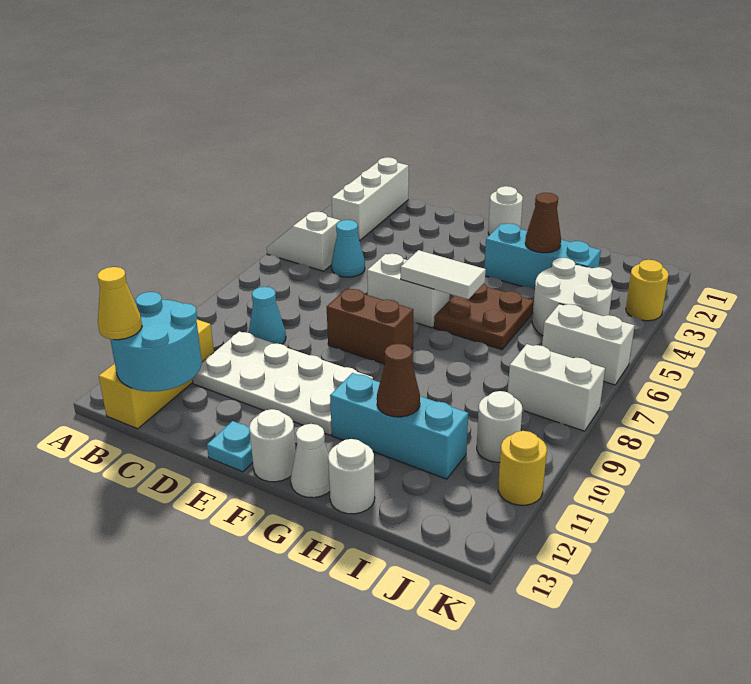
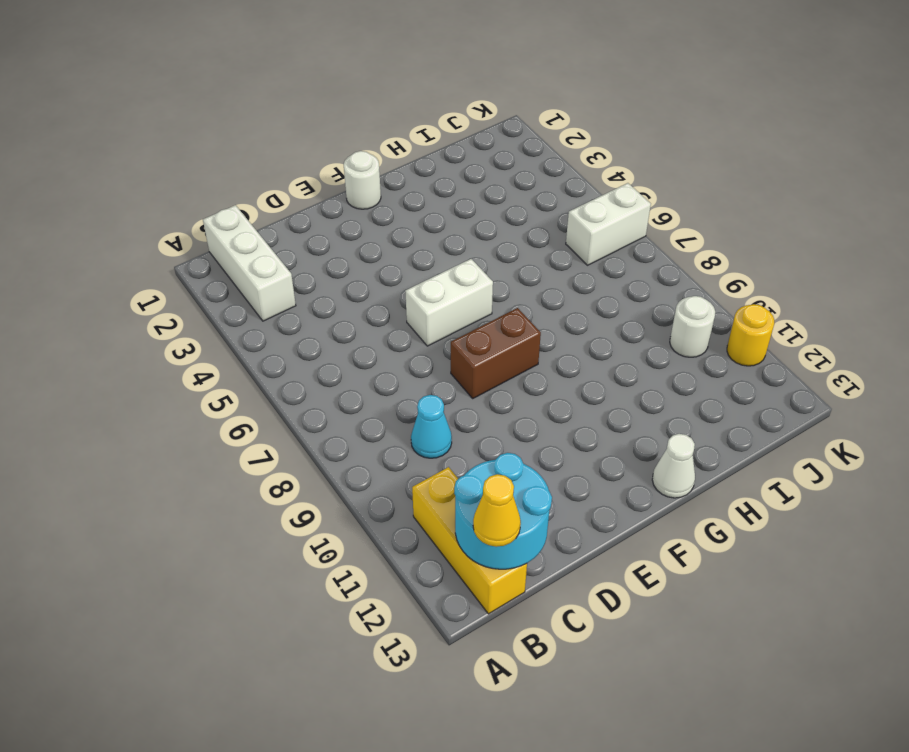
none -> white slope A5:B5 level 1 top B
none -> cyan cone C5 level 1
none -> white plate C10:F11 level 1

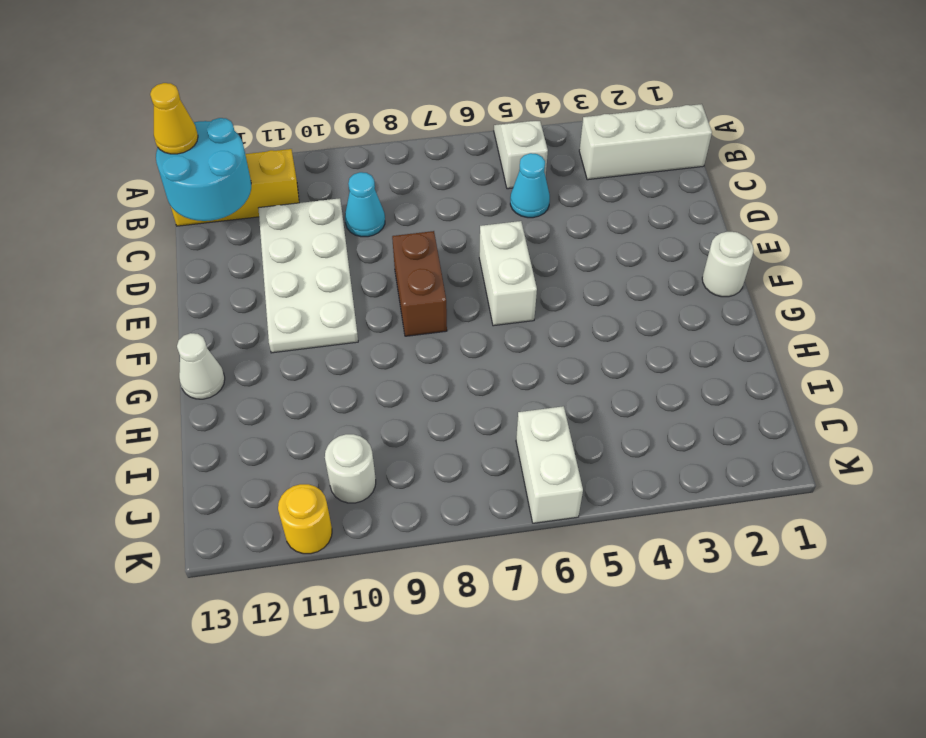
none -> cyan plate E13 level 1
none -> white round brick F13 level 1
none -> cyan brick G3:I3 level 1

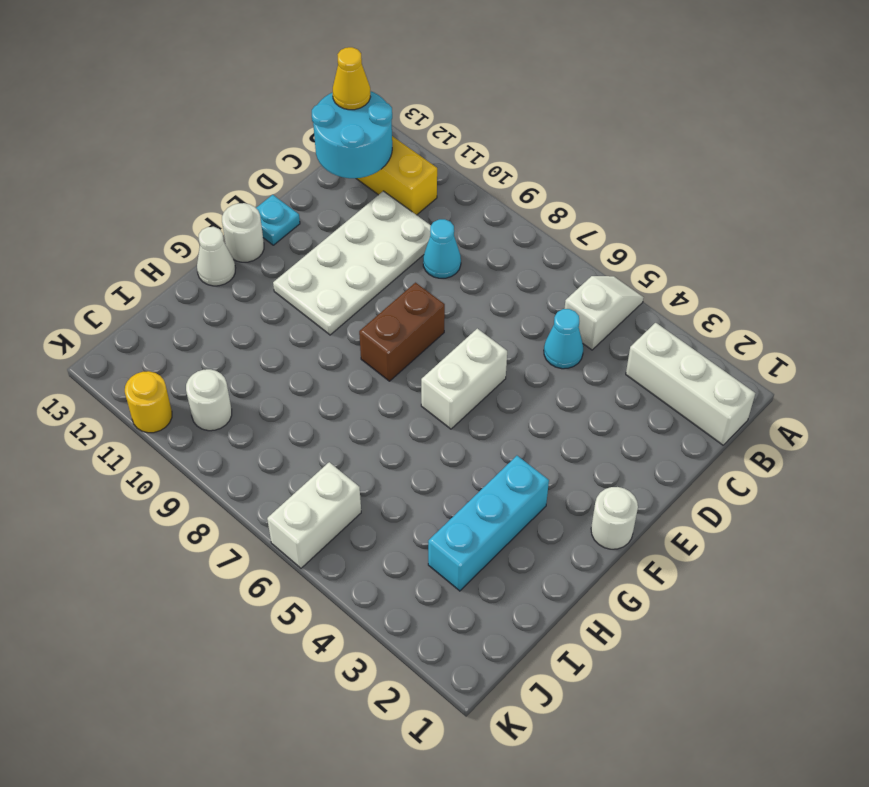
none -> brown plate G5:H6 level 1
none -> cyan brick G11:I11 level 1
none -> white round brick H13 level 1

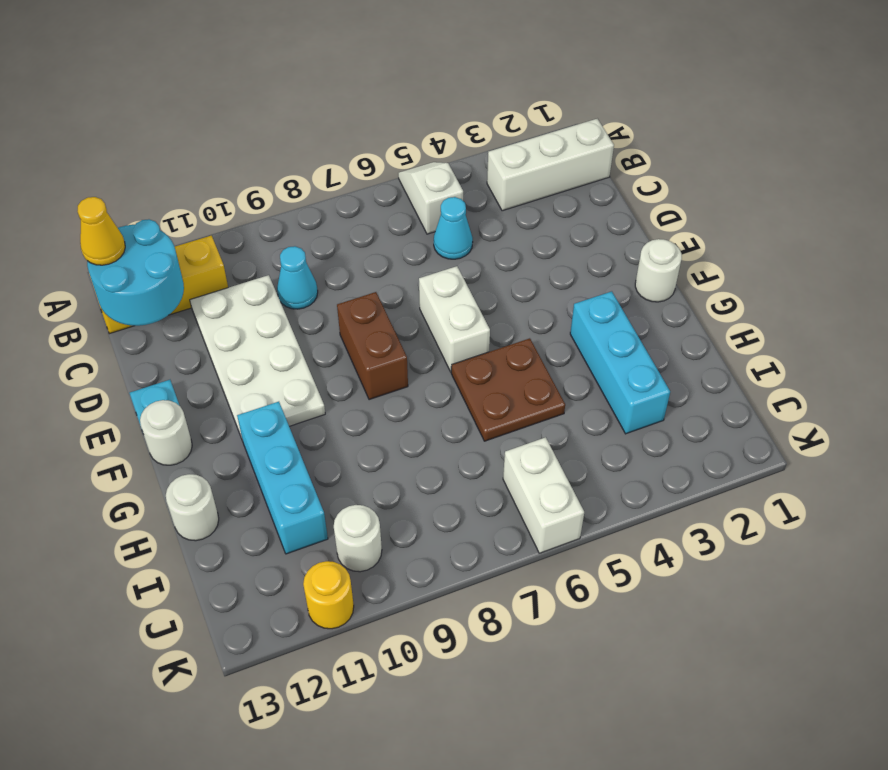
none -> white cone G13 level 1
none -> white round brick I4:J5 level 1
none -> white brick J8:K8 level 1

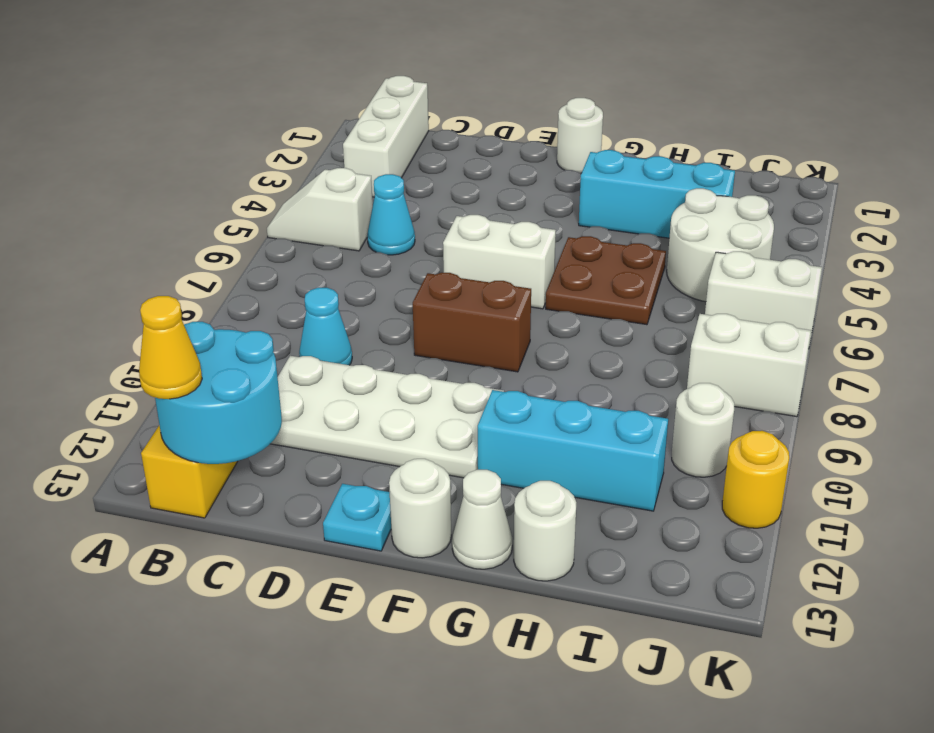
none -> yellow round brick K3 level 1
none -> white tile F6:G6 level 2
none -> brown cone H3 level 2

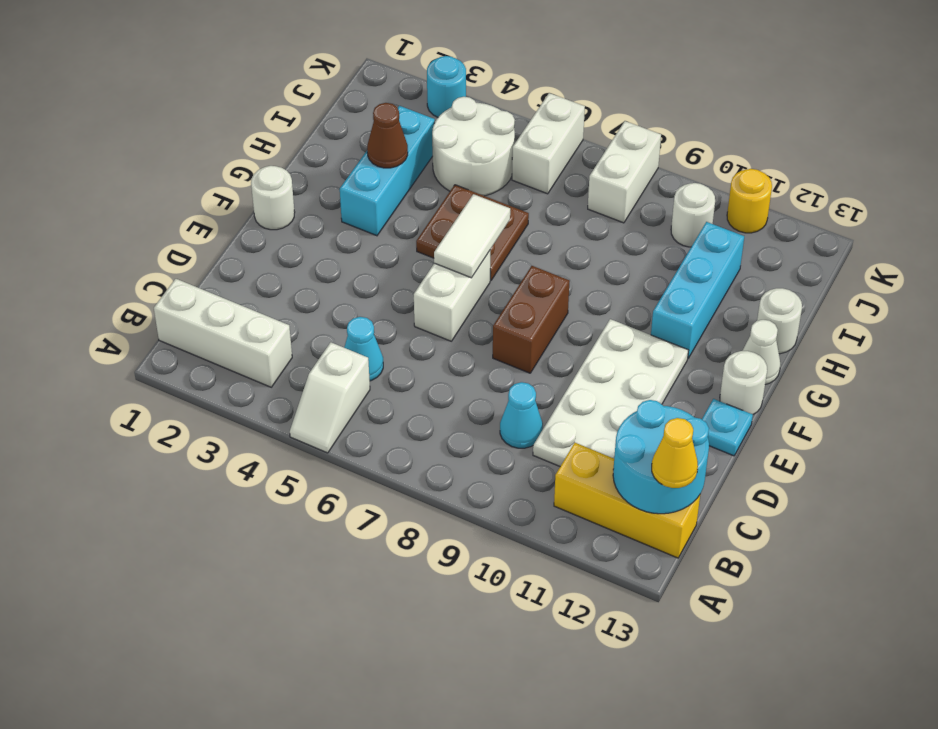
cyan round brick K3 level 1 -> yellow round brick K3 level 1
none -> brown cone H11 level 2

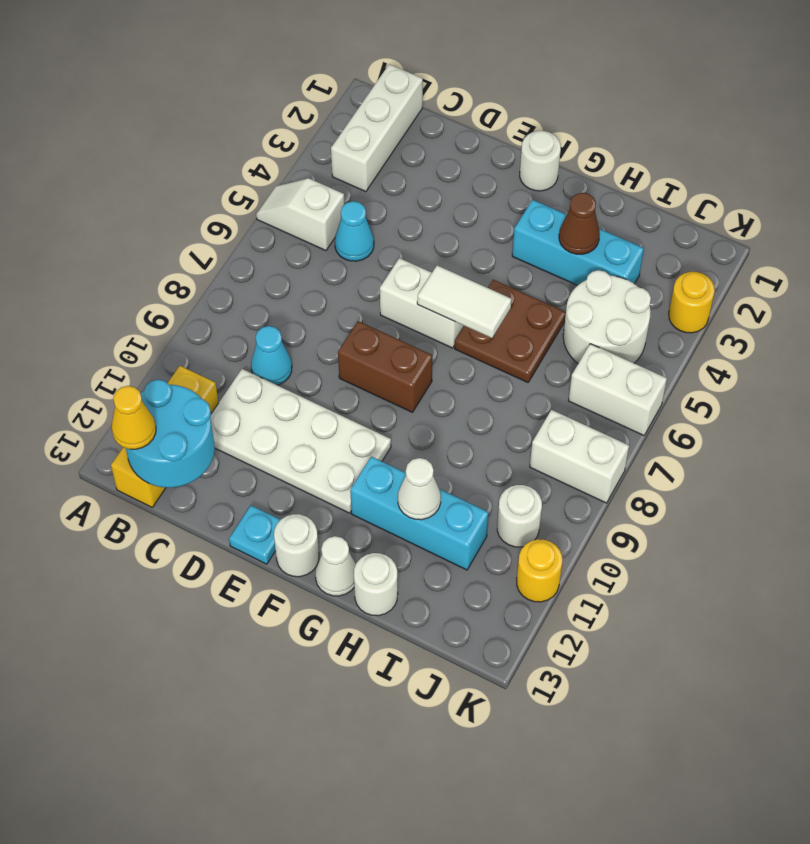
white cone H11 level 2 -> brown cone H11 level 2

